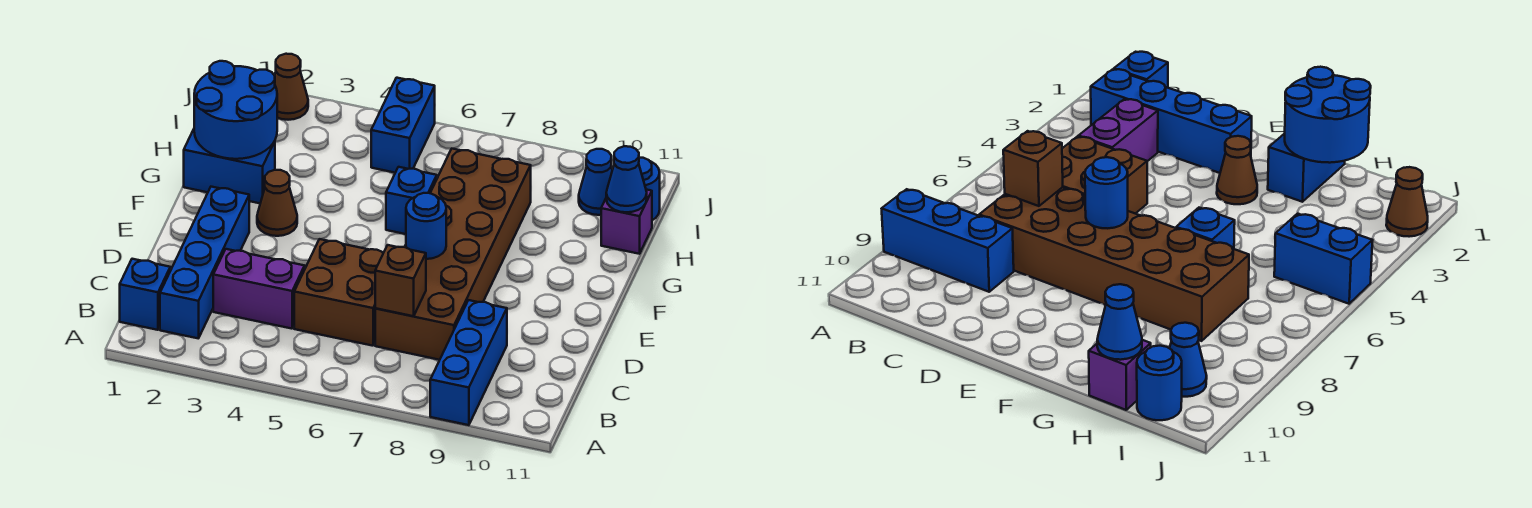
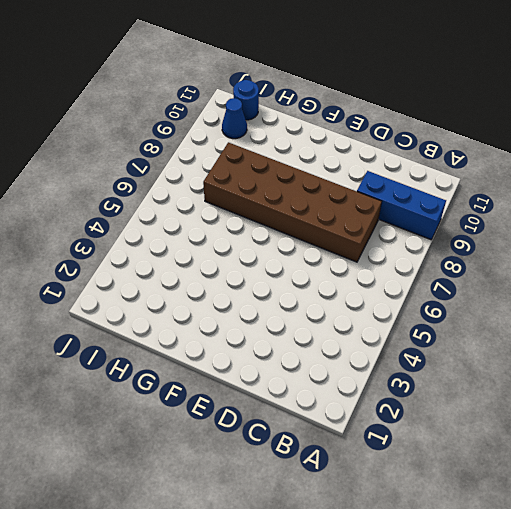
none -> blue brick B1 level 1
none -> blue brick B2:E2 level 1
none -> purple brick C3:C4 level 1

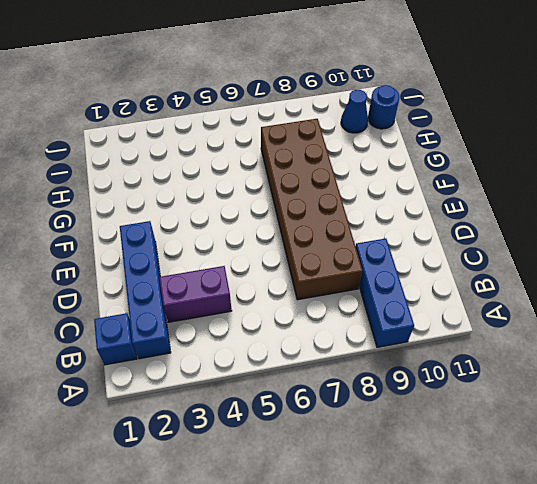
none -> brown brick C5:D6 level 1
none -> brown cone F3 level 1
none -> blue brick G1:G2 level 1

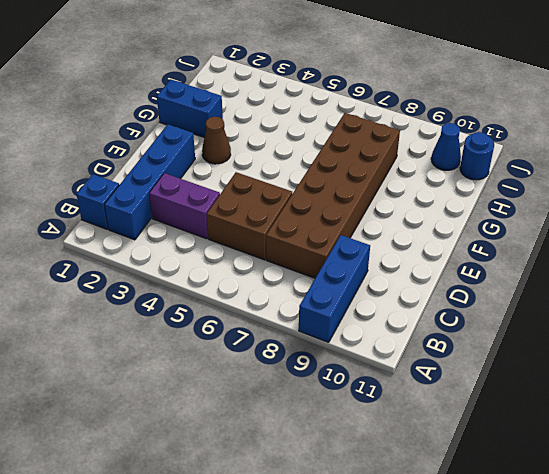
none -> blue brick G6 level 1
none -> purple brick H11 level 1
none -> blue brick I5:J5 level 1

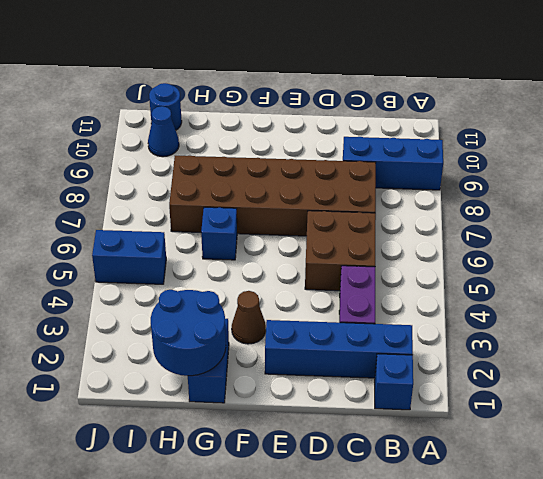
none -> purple brick H11 level 1
none -> brown cone J2 level 1
none -> brown brick C7 level 2

